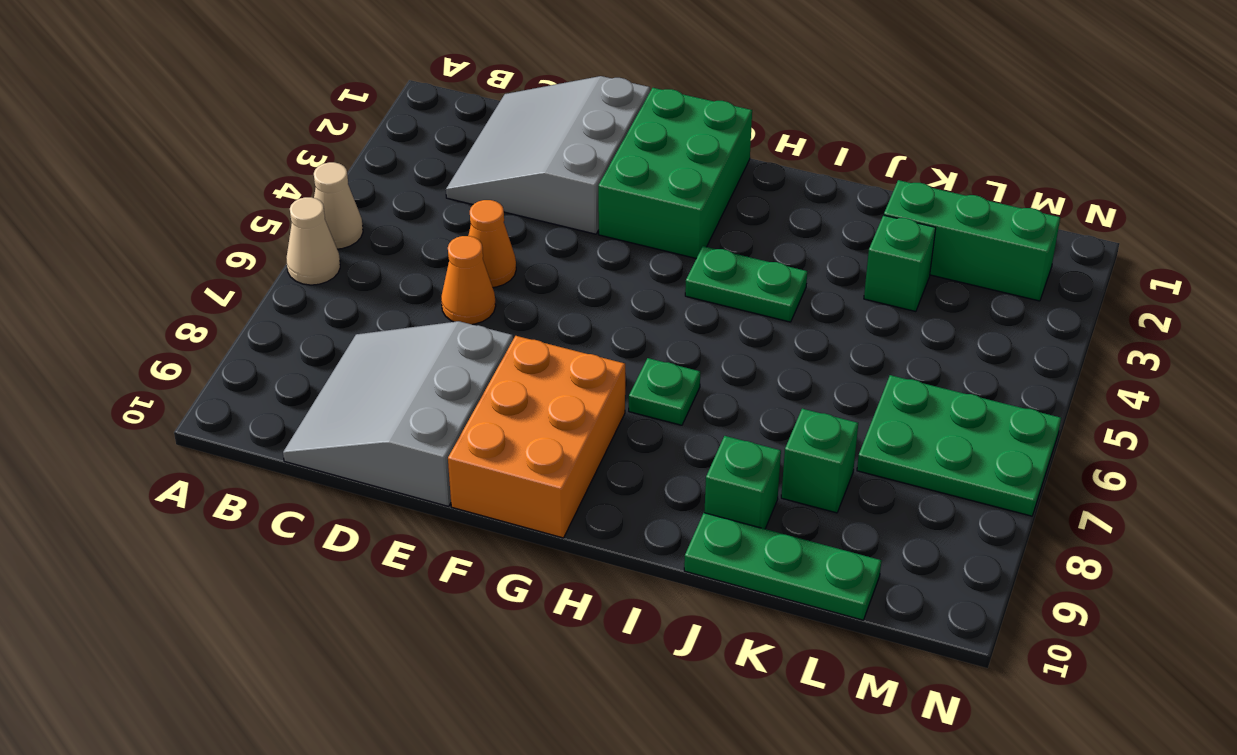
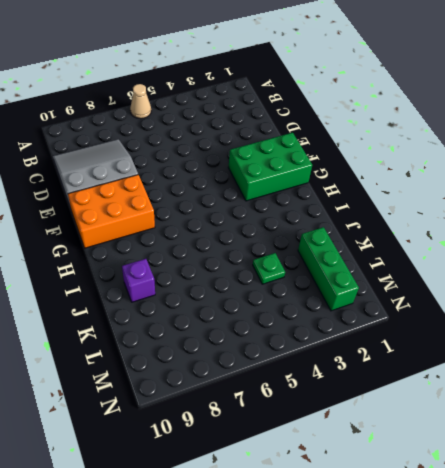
purple brick J9 level 1 -> green brick J9 level 1
green plate K4 level 1 -> green plate H7 level 1
none -> tan cone A5 level 1
none -> grey slope C1:E3 level 1 top E
none -> orange cone D5 level 1

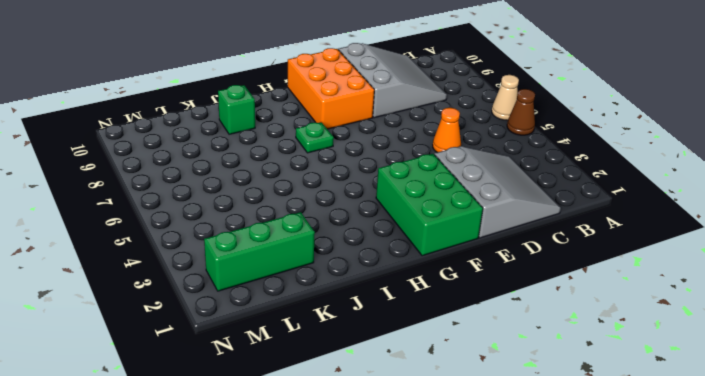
brown cone A5 level 1 -> tan cone A5 level 1
none -> orange cone D6 level 1
none -> green plate H4:I4 level 1
none -> green plate J10:L10 level 1

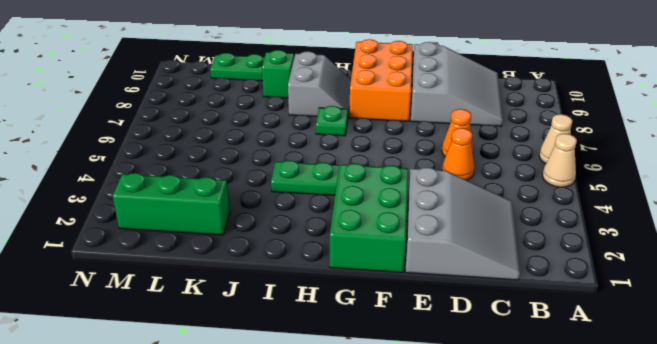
grey slope H8:I9 level 1 top I -> none
none -> green brick K3 level 1
none -> green brick K8 level 1
none -> green plate L6:N7 level 1

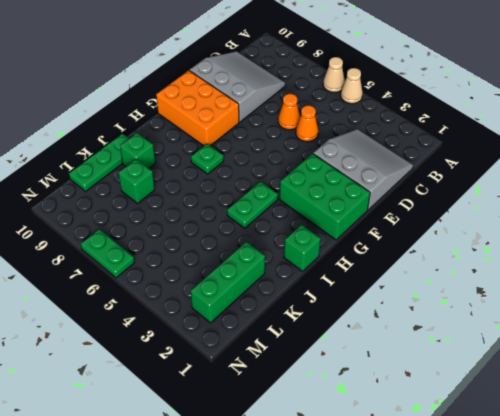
green brick I1 level 1 -> green brick K3 level 1
green plate N6:N7 level 1 -> green plate L6:N7 level 1

